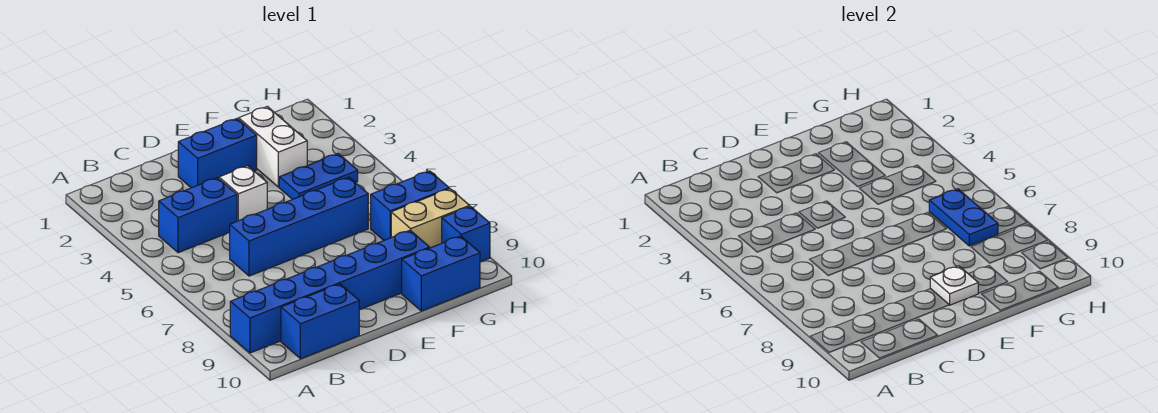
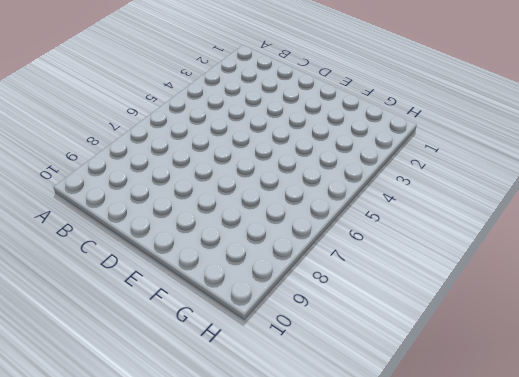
none -> blue brick A9:F9 level 1
none -> blue brick B4:C4 level 1
none -> blue brick B10:C10 level 1

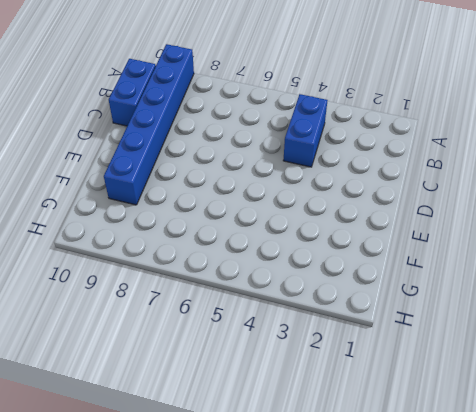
none -> blue brick C6:F6 level 1
none -> blue brick D2:E2 level 1
none -> white brick D4 level 1

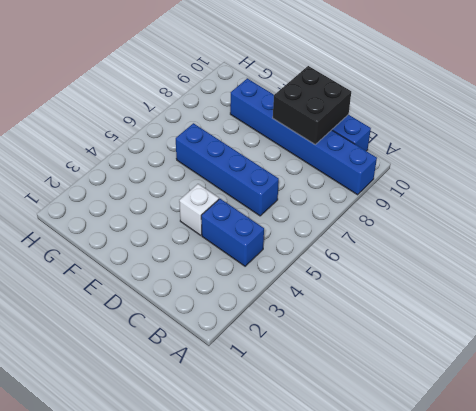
black brick C9:D10 level 2 -> none
none -> blue brick D2:E2 level 1
none -> white brick F2:F3 level 1
none -> blue plate F4:G4 level 1

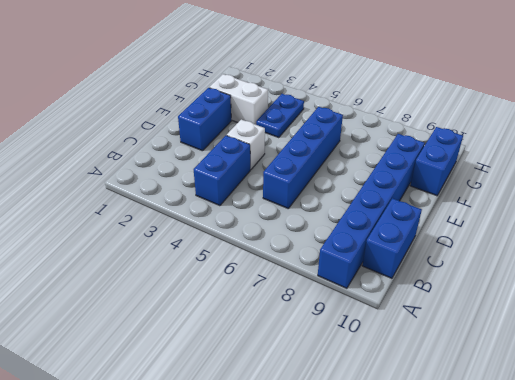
none -> blue brick G7:H7 level 1
none -> tan brick G8:H8 level 1
none -> blue brick H9 level 1

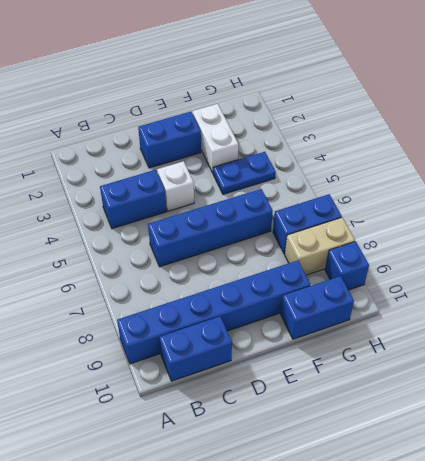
none -> white plate E9 level 2
none -> blue plate G6:G7 level 2

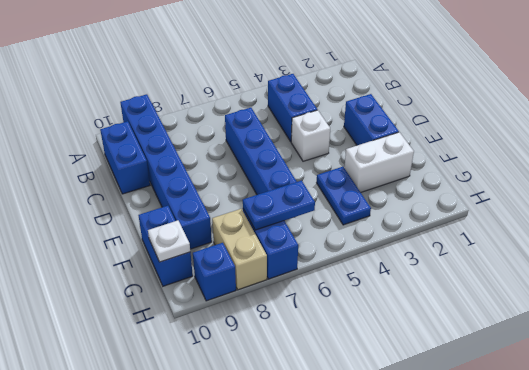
white plate G10 level 2 -> white plate E9 level 2

